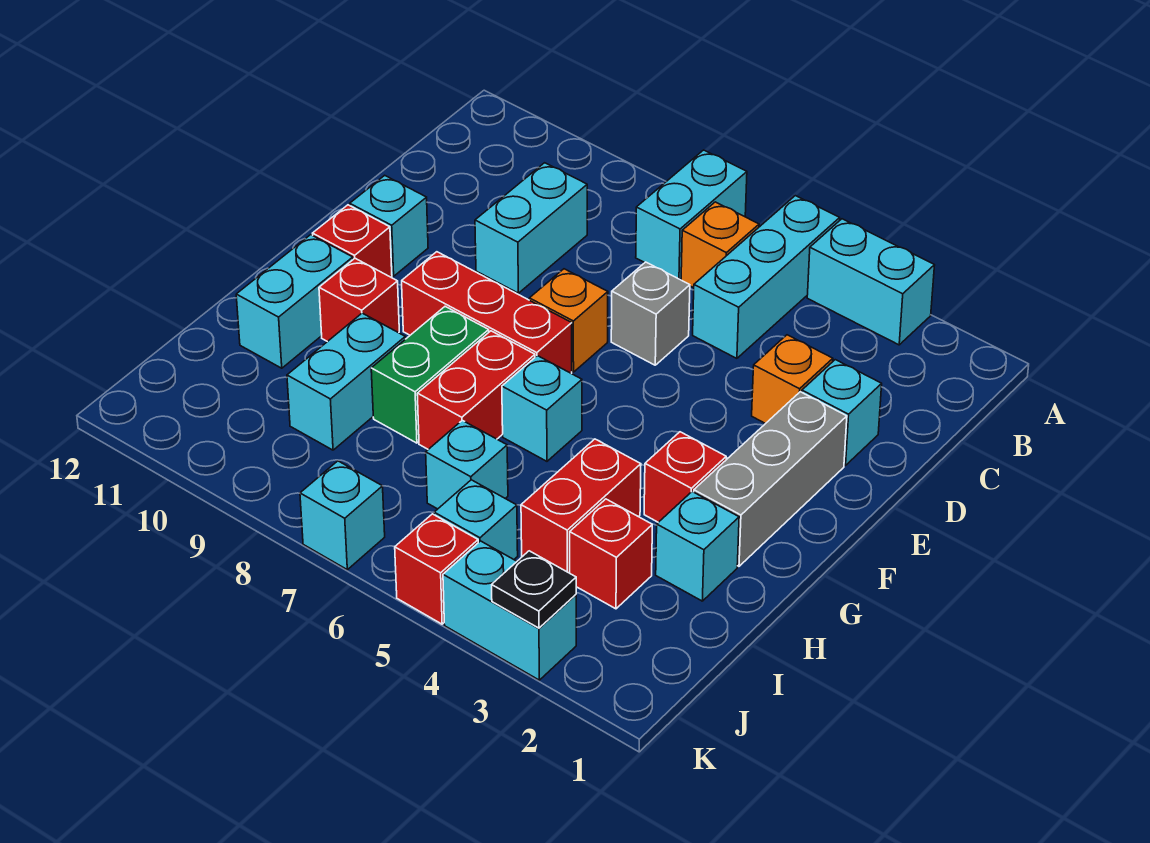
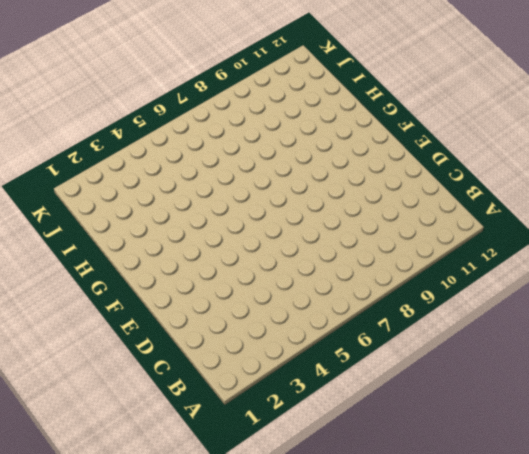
none -> cyan brick A3:A4 level 1
none -> cyan brick A5:C5 level 1
none -> cyan brick A7:B7 level 1

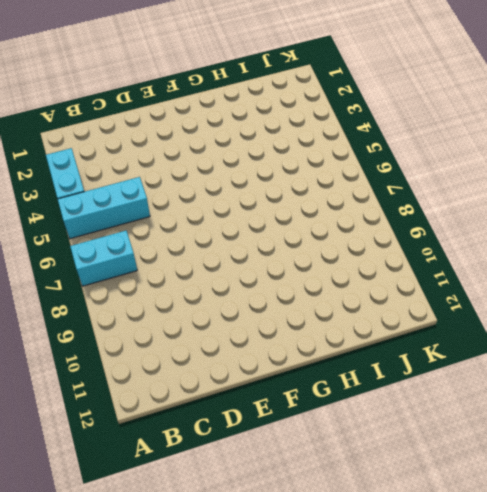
none -> orange brick B6 level 1
none -> cyan brick C9:D9 level 1
none -> cyan brick D2 level 1

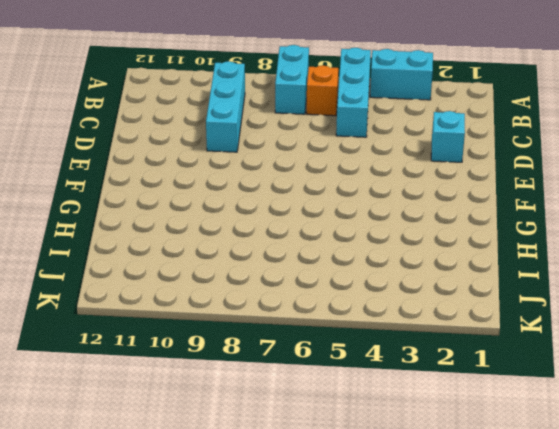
cyan brick B9:D9 level 1 -> cyan brick C9:D9 level 1
none -> orange brick D3 level 1
none -> grey brick D6 level 1
none -> grey brick E2:G2 level 1

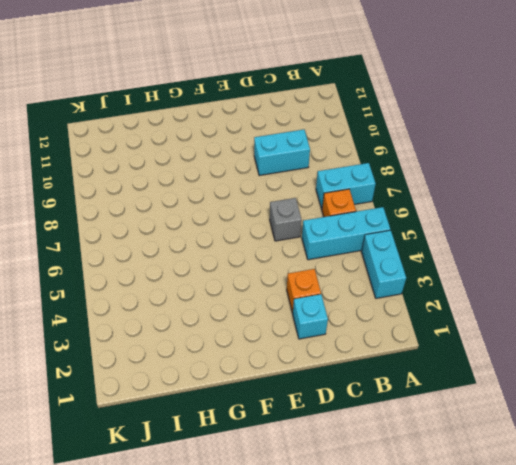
none -> grey brick E2:G2 level 1
none -> orange brick E7 level 1
none -> cyan brick E11 level 1

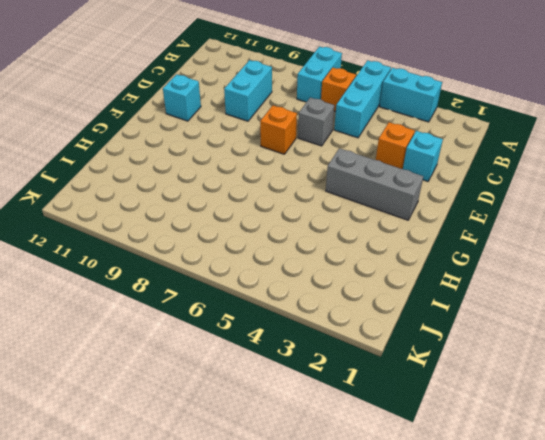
grey brick F2:F4 level 1 -> grey brick E2:G2 level 1
none -> red brick F7:F9 level 1
none -> red brick F11 level 1
none -> red brick G3 level 1

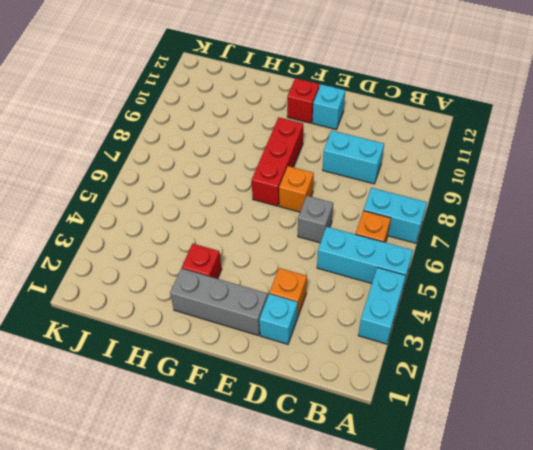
none -> cyan brick G6 level 1
none -> red brick G7:H7 level 1
none -> green brick G8:H8 level 1

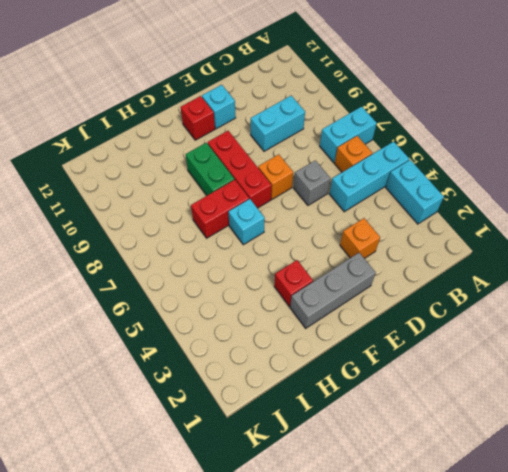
green brick G8:G9 level 1 -> green brick G8:H8 level 1
none -> cyan brick D2 level 1
none -> red brick G10 level 1
none -> cyan brick G11:H11 level 1

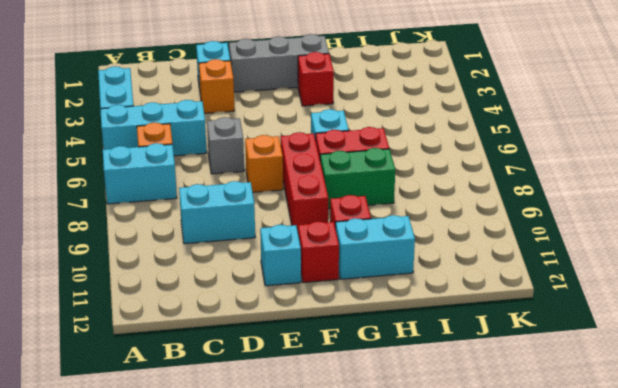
none -> cyan brick H2 level 1
none -> red brick H4:I4 level 1
none -> cyan brick H9:I9 level 1

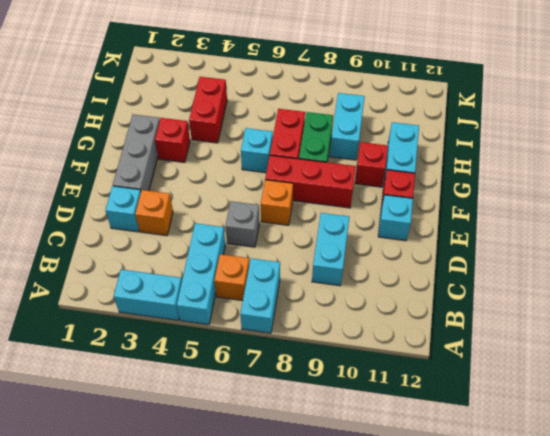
none -> cyan brick H2 level 1
none -> red brick I3 level 1
none -> cyan brick I6 level 1

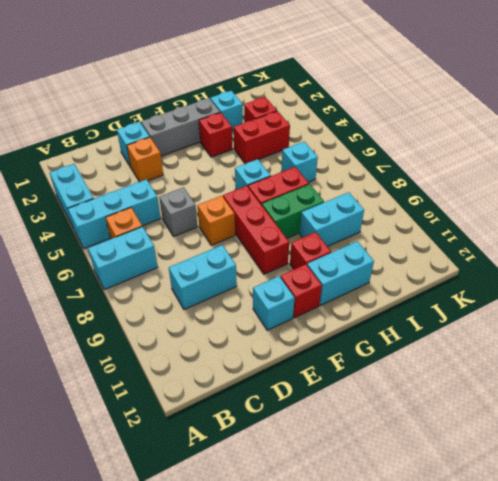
none -> cyan brick J5 level 1
none -> cyan brick K3:K4 level 1
none -> red brick K5 level 1

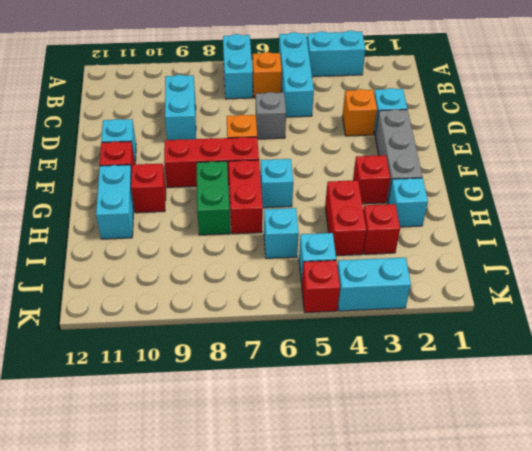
none -> cyan brick H9:I9 level 1
none -> cyan brick K7 level 1
none -> black plate K3 level 2

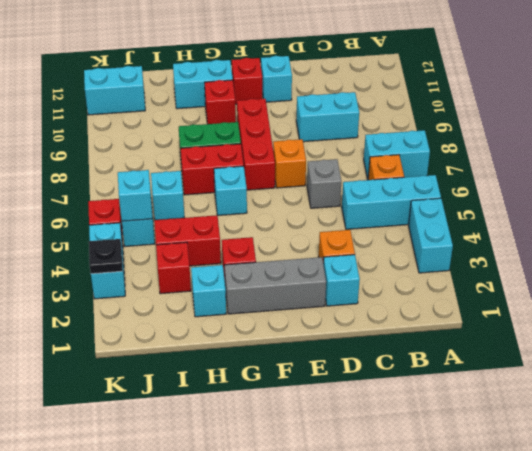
cyan brick J5 level 2 -> cyan brick K7 level 1
cyan brick J11:K11 level 1 -> cyan brick H9:I9 level 1

